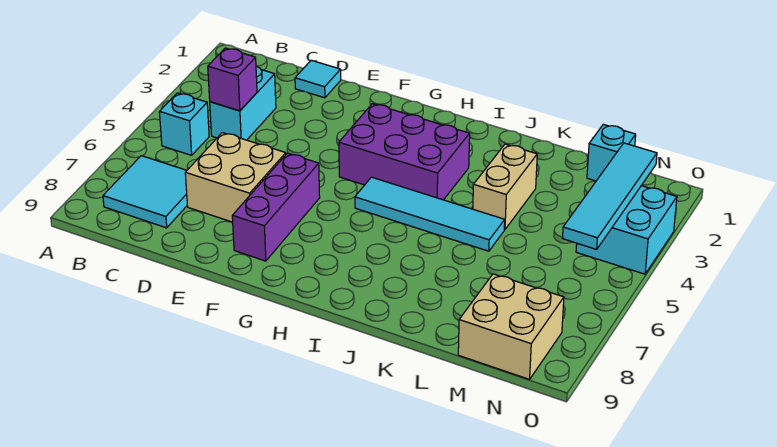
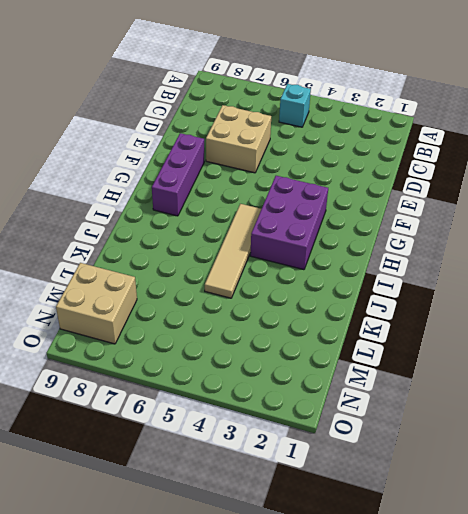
purple brick F8:H8 level 1 -> purple brick F6:F8 level 1
tan tile H5:K5 level 1 -> cyan tile H5:K5 level 1
none -> cyan tile B7:C8 level 1
none -> cyan brick C3:C4 level 1
none -> cyan tile D1 level 1

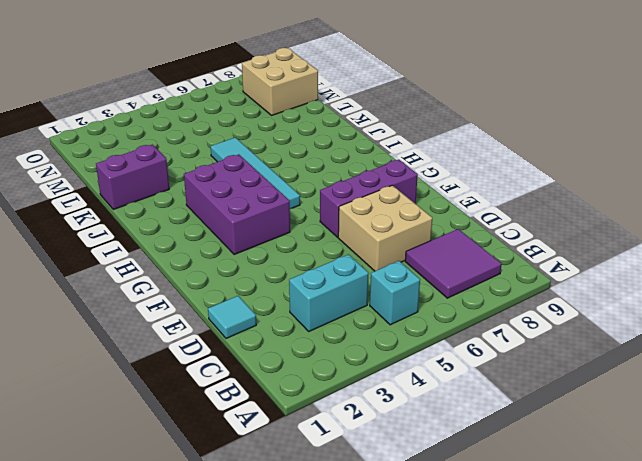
purple tile B7:C8 level 1 -> cyan tile B7:C8 level 1
purple brick K1:K2 level 1 -> none
none -> tan brick K3:K4 level 1
none -> cyan brick M1 level 1
none -> cyan brick N3:O4 level 1

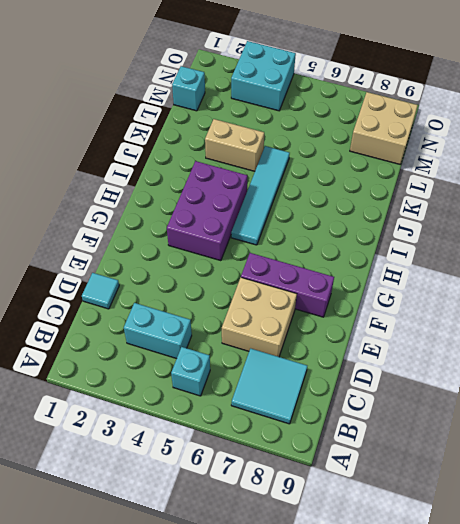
none -> purple brick C4 level 2
none -> cyan tile N2:N5 level 2

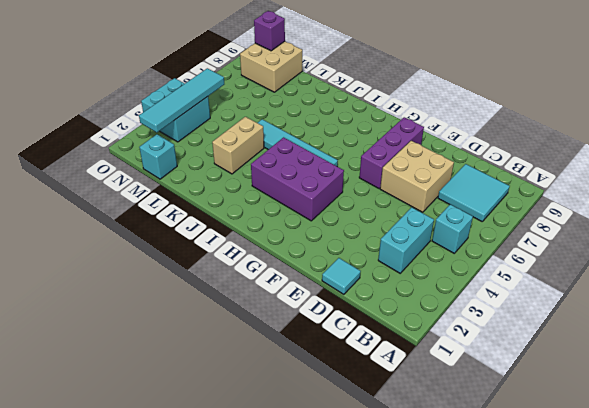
purple brick N9 level 2 -> purple brick C4 level 2

